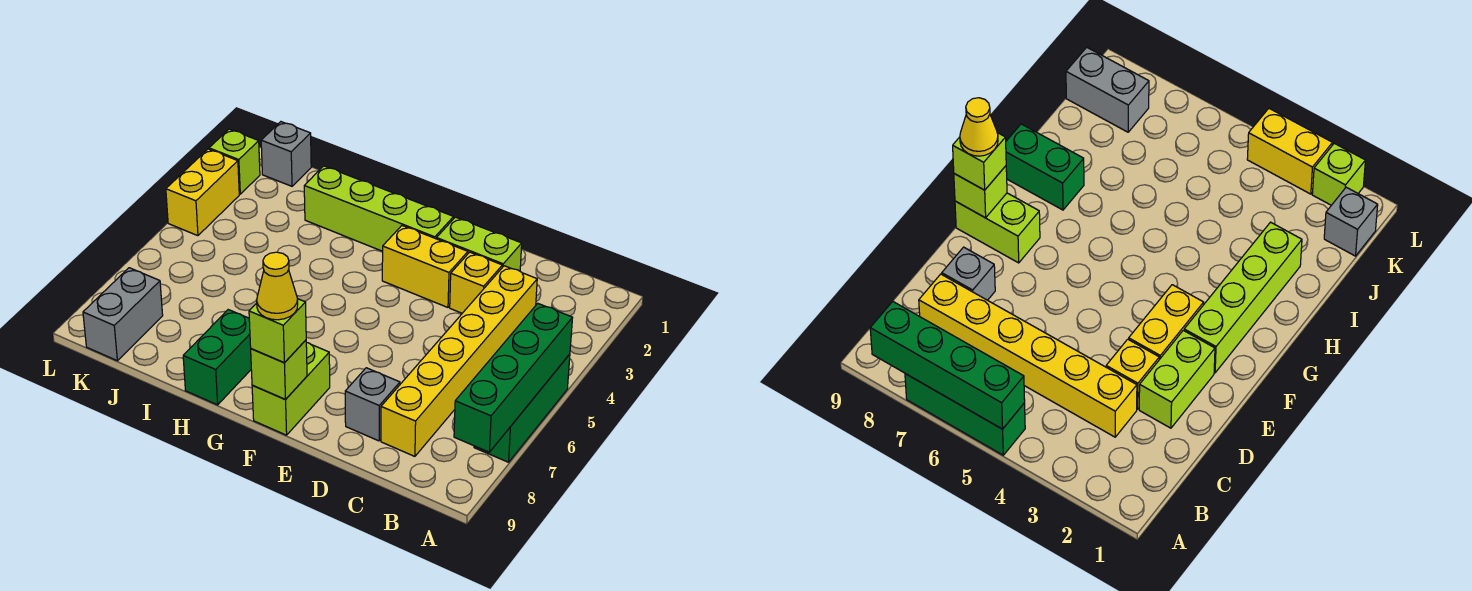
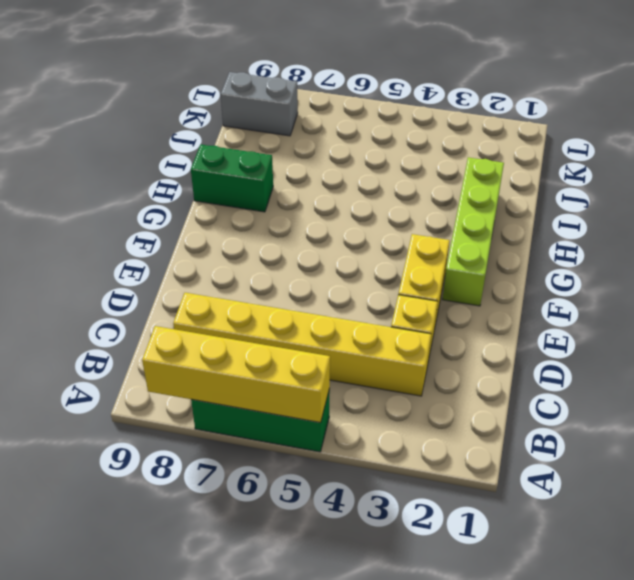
yellow brick A5:A8 level 2 -> green brick A5:A8 level 2
none -> lime brick D2:E2 level 1
none -> grey brick D8 level 1
none -> lime brick F8:F9 level 1

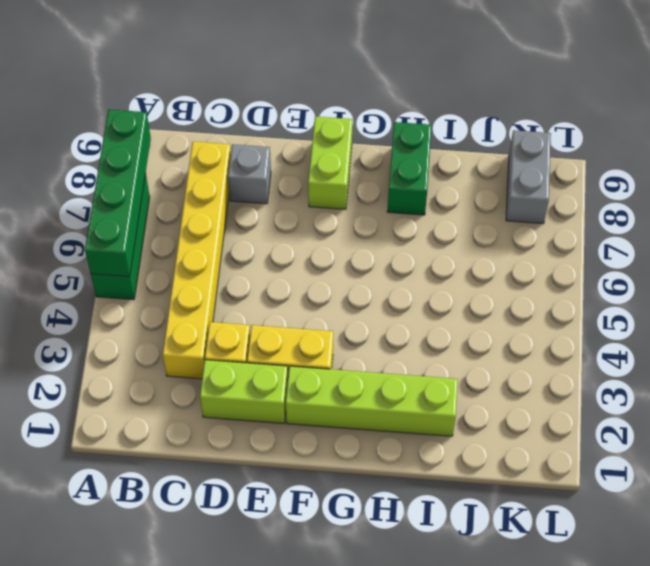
none -> grey brick K1 level 1
none -> lime brick L2 level 1
none -> yellow brick L3:L4 level 1

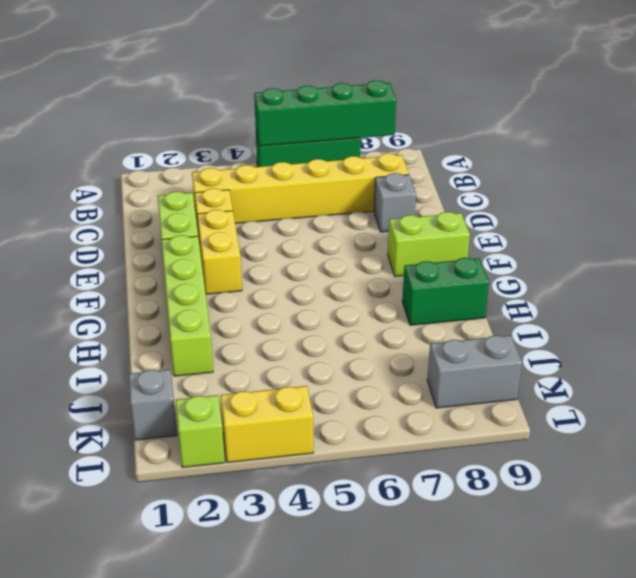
none -> lime brick F9 level 2
none -> lime brick F9 level 3
none -> yellow cone F9 level 4

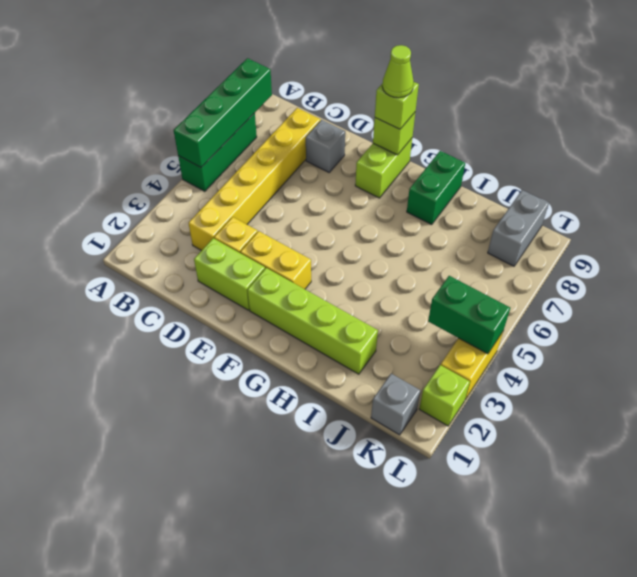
lime cone F9 level 4 -> yellow cone F9 level 4
green brick K4:L4 level 2 -> none

